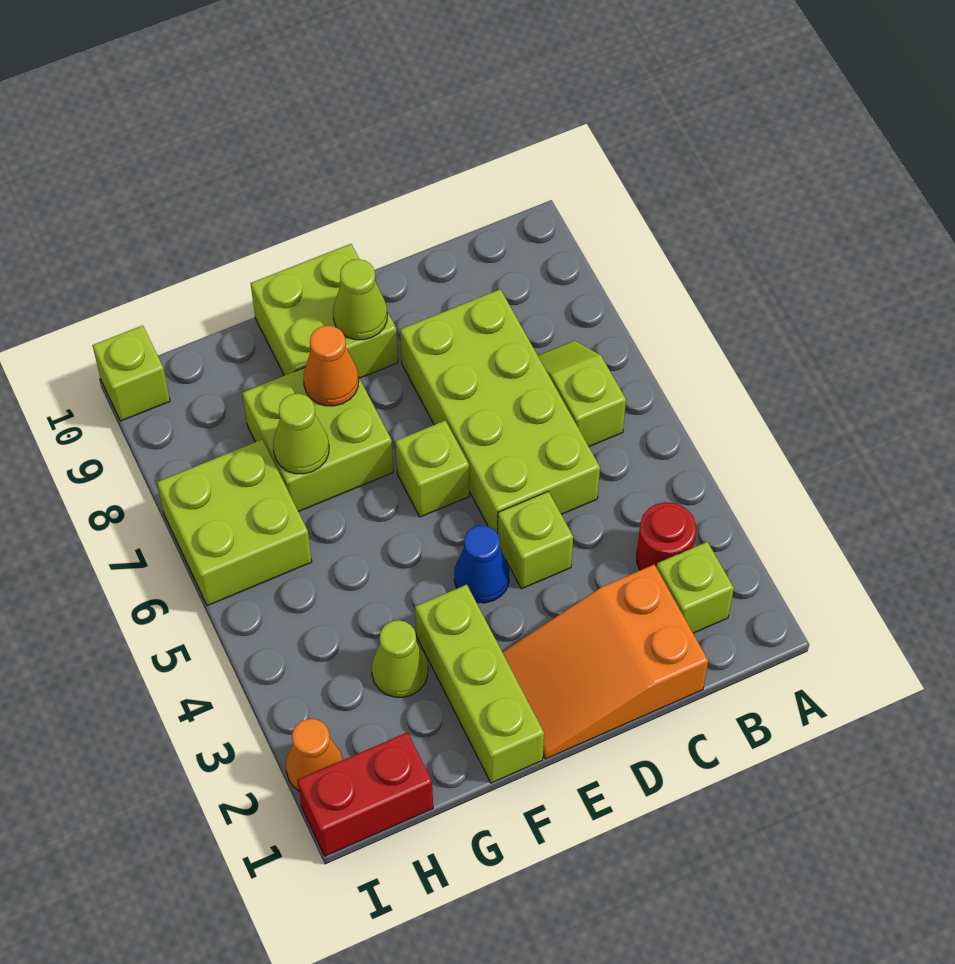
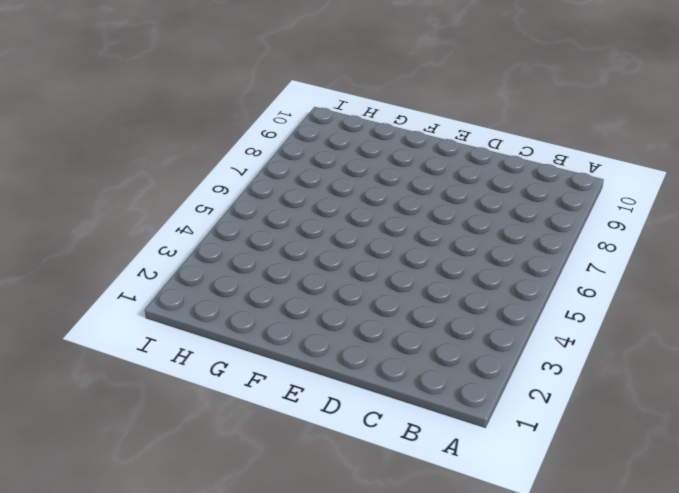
none -> lime brick B2 level 1
none -> red round brick B3 level 1
none -> lime slope B6:B7 level 1 top 6

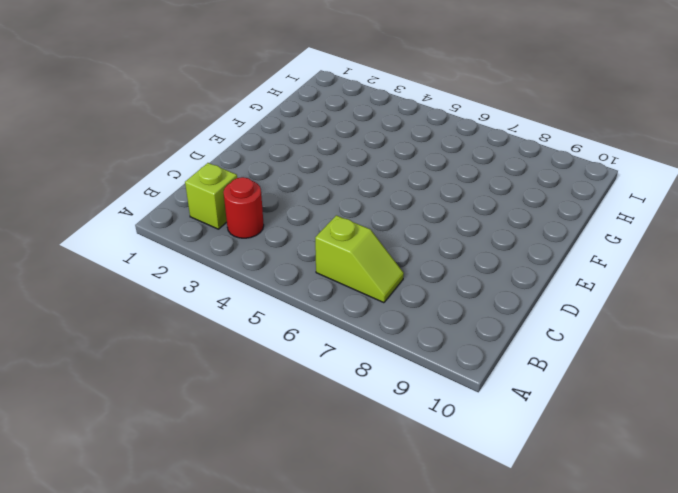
none -> orange slope C1:E2 level 1 top C
none -> lime brick C5:D8 level 1
none -> lime brick D4 level 1

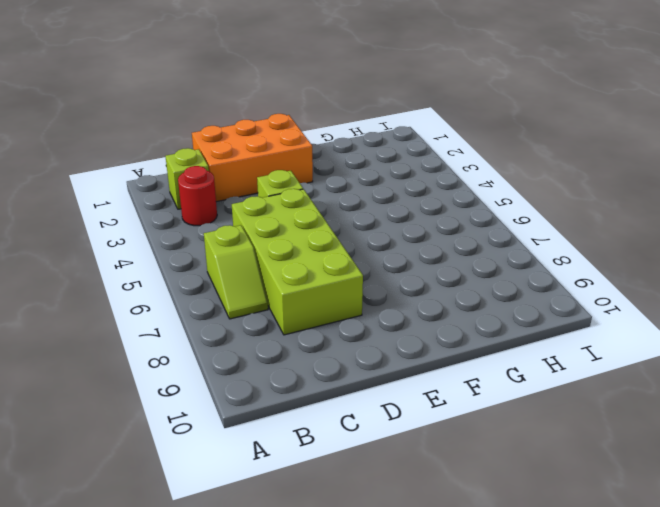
orange brick C1:E2 level 1 -> orange slope C1:E2 level 1 top C
none -> blue cone E4 level 1
none -> lime brick E6 level 1
none -> lime brick E9:F10 level 1

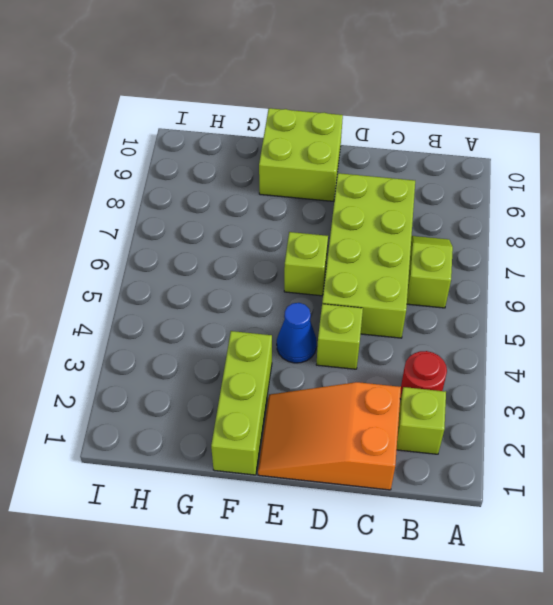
none -> lime brick F7:G8 level 1
none -> lime cone G3 level 1
none -> red brick H1:I1 level 1

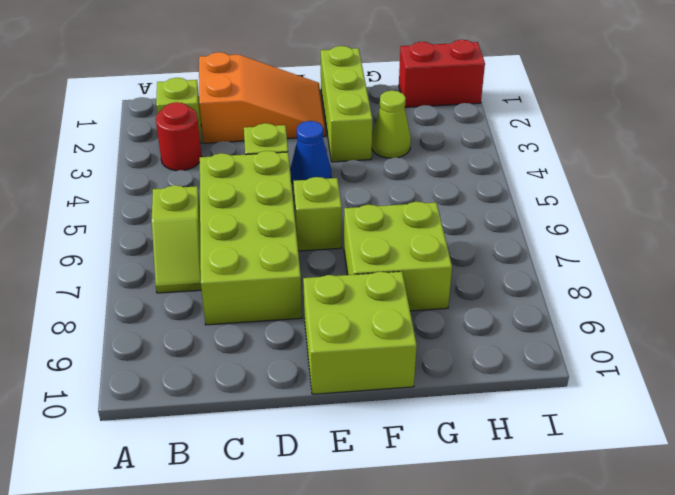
none -> lime brick H6:I7 level 1
none -> orange cone I2 level 1
none -> lime brick I10 level 1

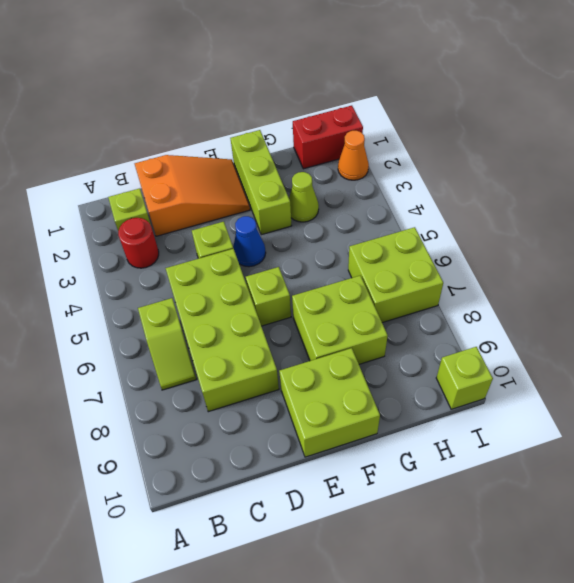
none -> lime cone E9 level 2
none -> orange cone F8 level 2
none -> lime cone G7 level 2

